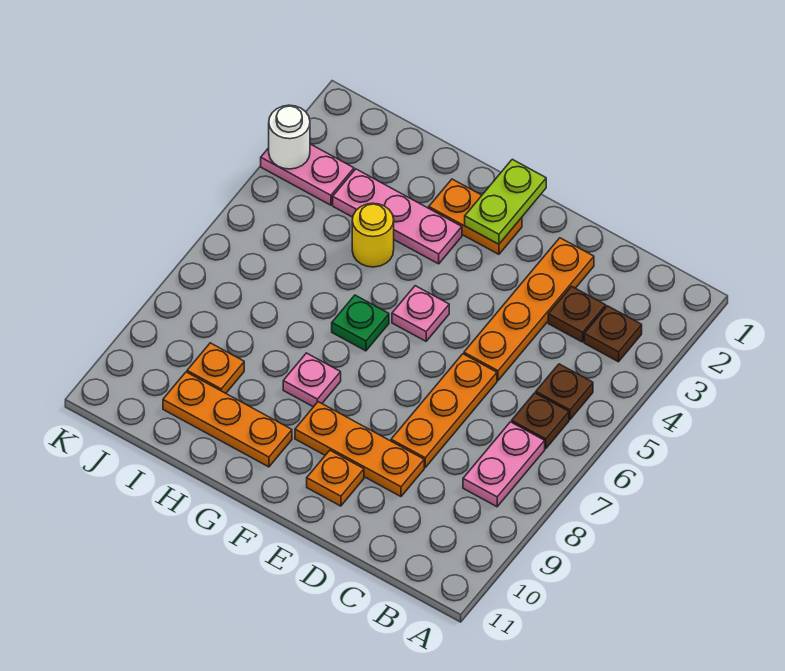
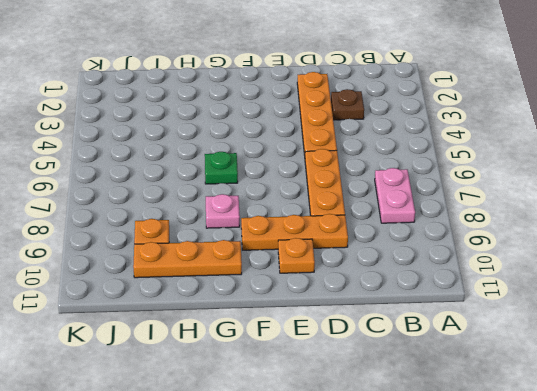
none -> brown plate B3 level 1
none -> brown plate B5 level 1
none -> brown plate B6 level 1

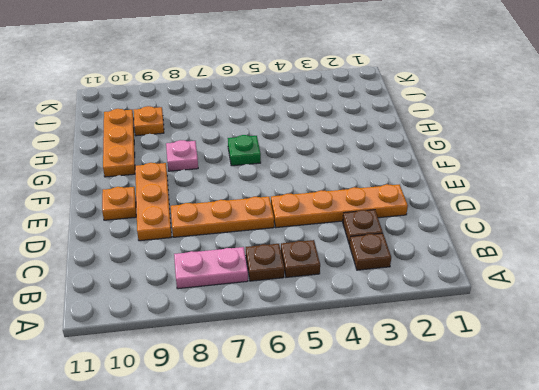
none -> orange plate F2:G2 level 1
none -> pink plate F5 level 1
none -> pink plate G3:I3 level 1

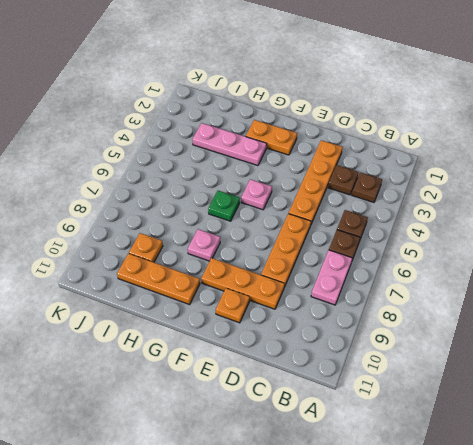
none -> yellow round brick H4 level 1
none -> pink plate J3:K3 level 1
none -> lime plate F1:F2 level 2

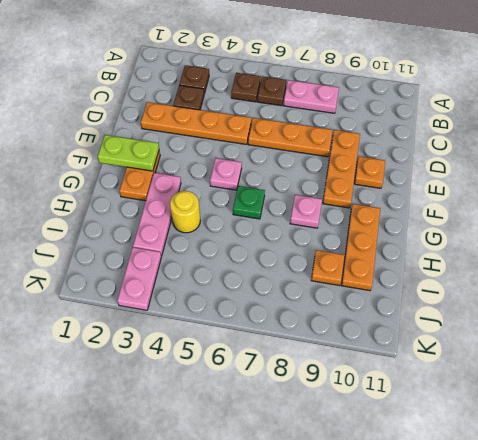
none -> white round brick K3 level 2

